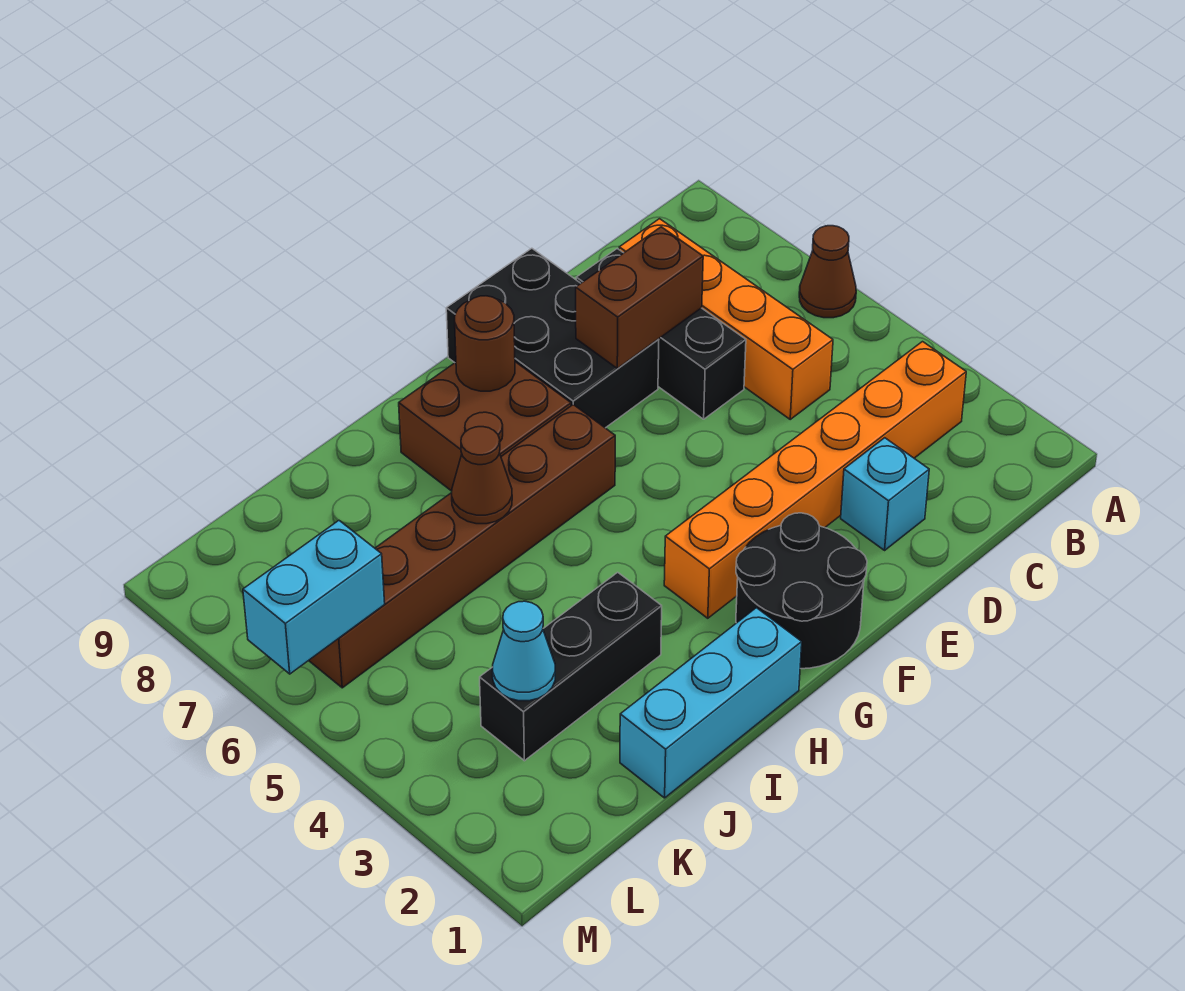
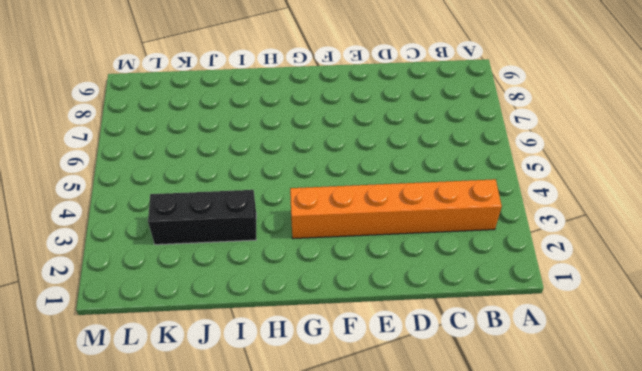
none -> brown cone A6 level 1
none -> orange brick C5:C8 level 1
none -> cyan brick D2 level 1

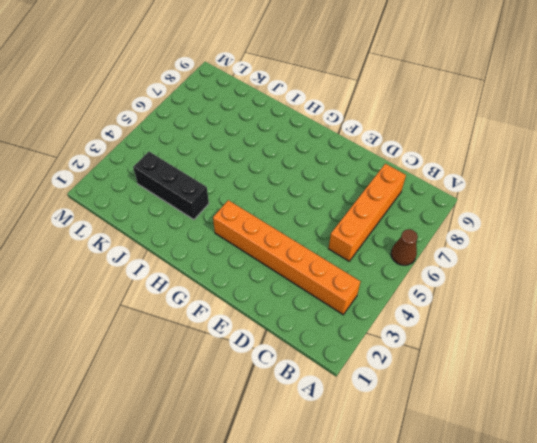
none -> cyan brick D2 level 1
none -> black brick D6:D8 level 1
none -> black brick E7:F9 level 1

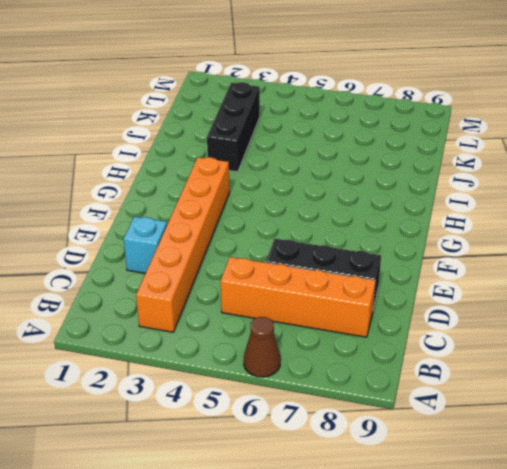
none -> black brick E7:F9 level 1
none -> black round brick F1:G2 level 1
none -> brown brick G6:L6 level 1

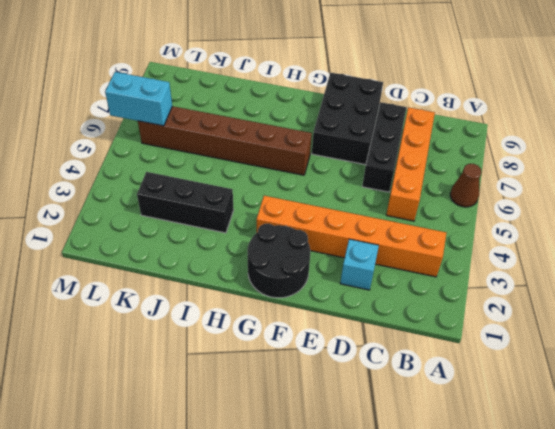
none -> brown brick G7:H8 level 1
none -> cyan brick H1:J1 level 1
none -> brown brick D7:E7 level 2

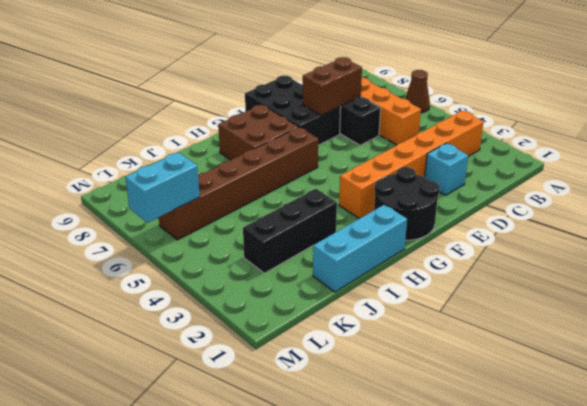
none -> brown round brick G8 level 2
none -> brown cone I6 level 2
none -> cyan cone K3 level 2

